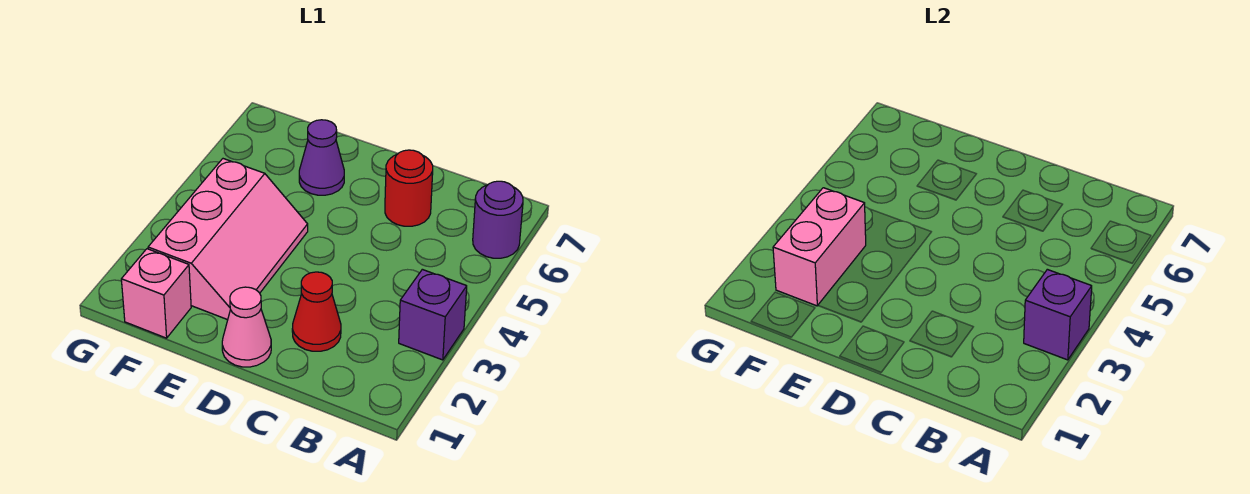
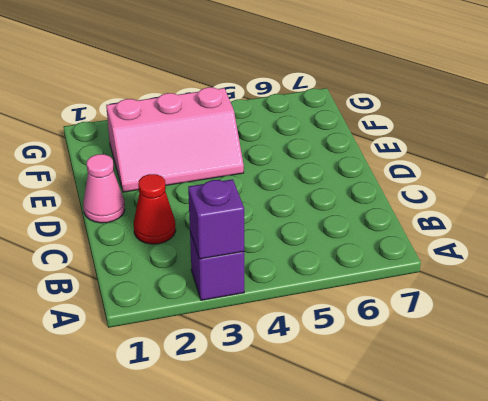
none -> purple round brick A6 level 1
none -> red round brick C6 level 1

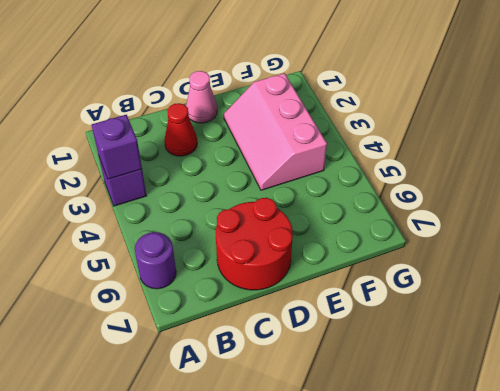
red round brick C6:D7 level 1 -> red round brick C6 level 1
none -> purple cone E6 level 1
none -> pink brick F1 level 1

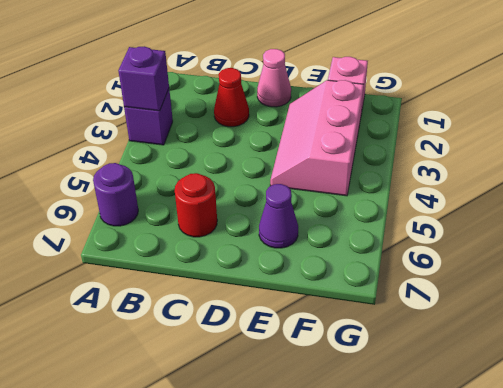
none -> pink brick F2:F3 level 2

